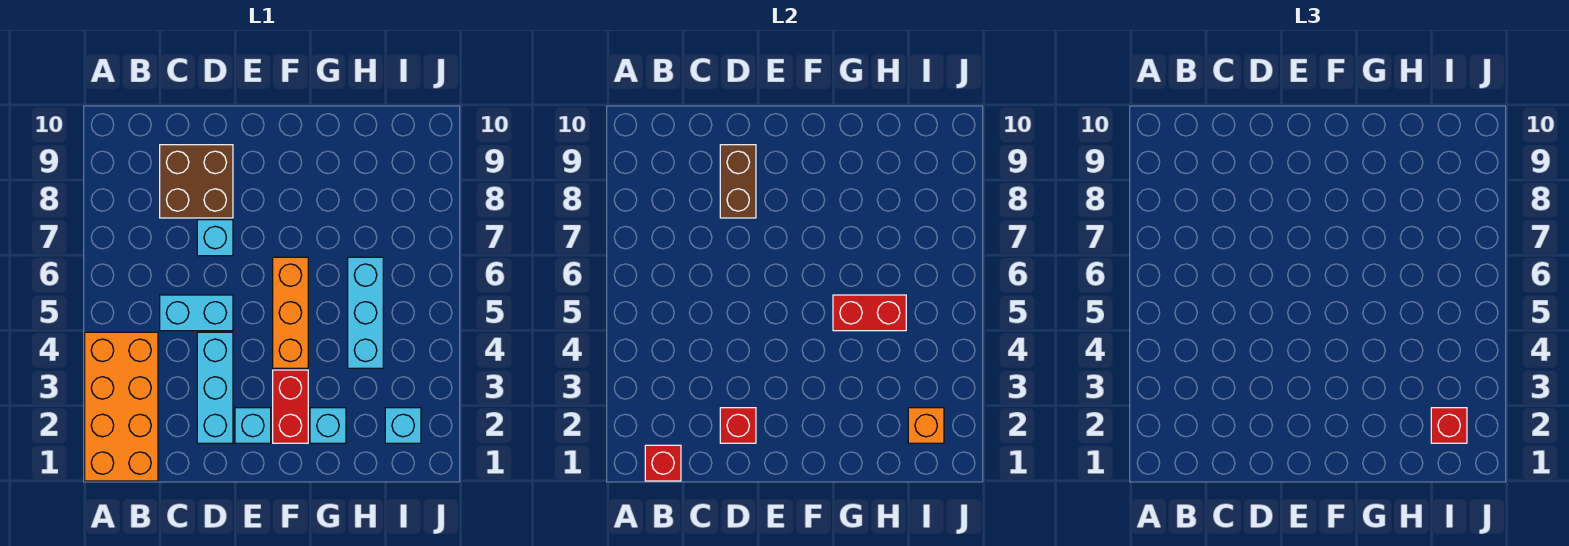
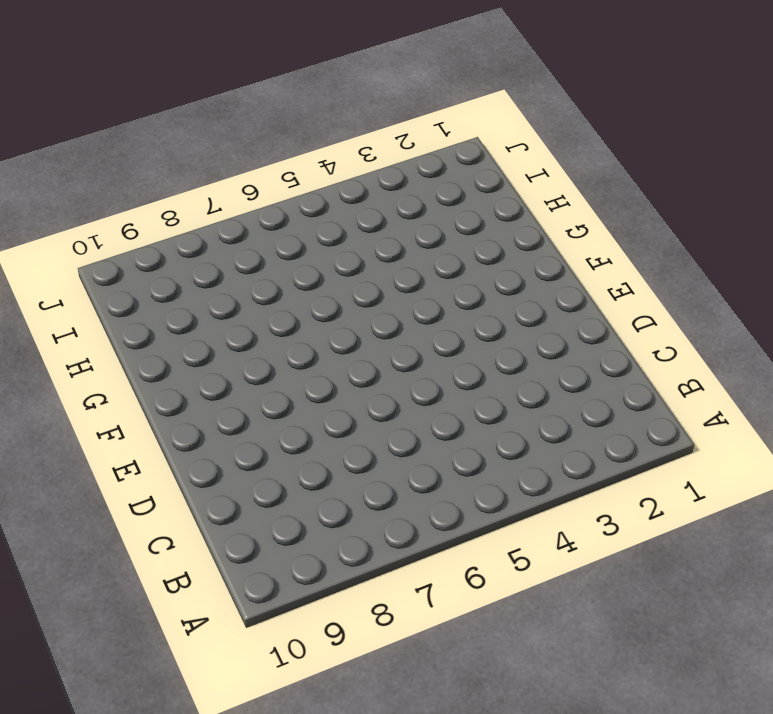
none -> orange brick A1:B4 level 1
none -> cyan brick C5:D5 level 1
none -> brown brick C8:D9 level 1

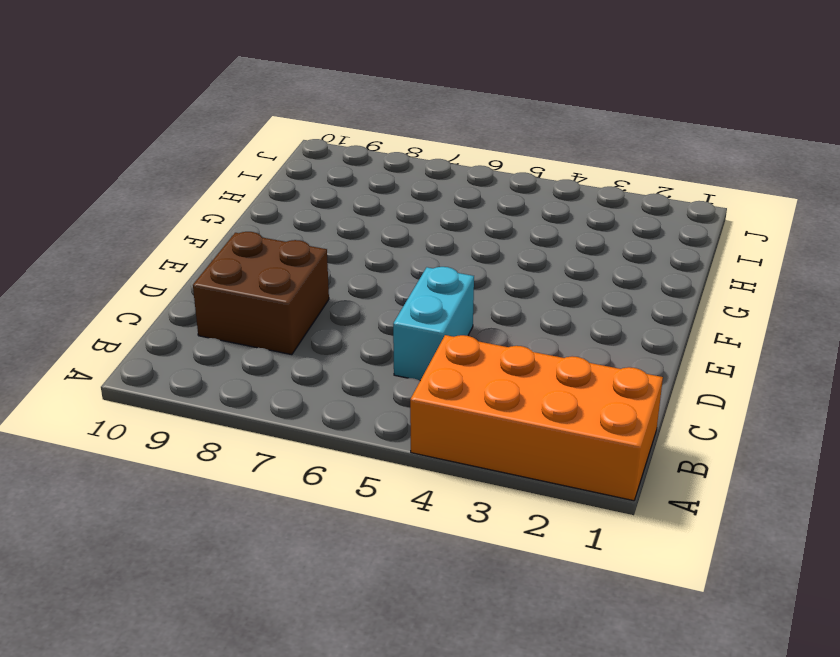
none -> cyan brick D2:D4 level 1
none -> cyan brick D7 level 1
none -> cyan brick E2 level 1

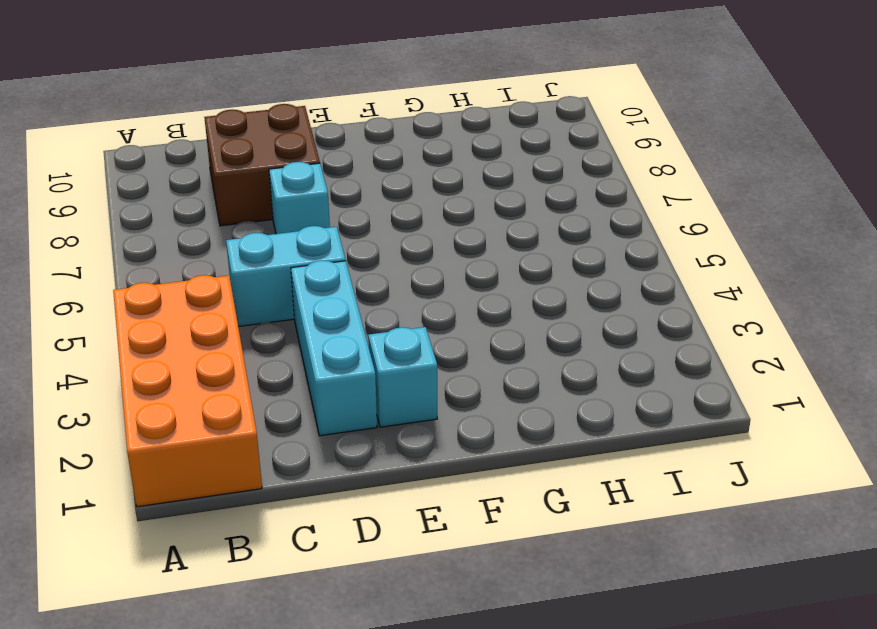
none -> red brick F2:F3 level 1
none -> orange brick F4:F6 level 1
none -> cyan brick G2 level 1

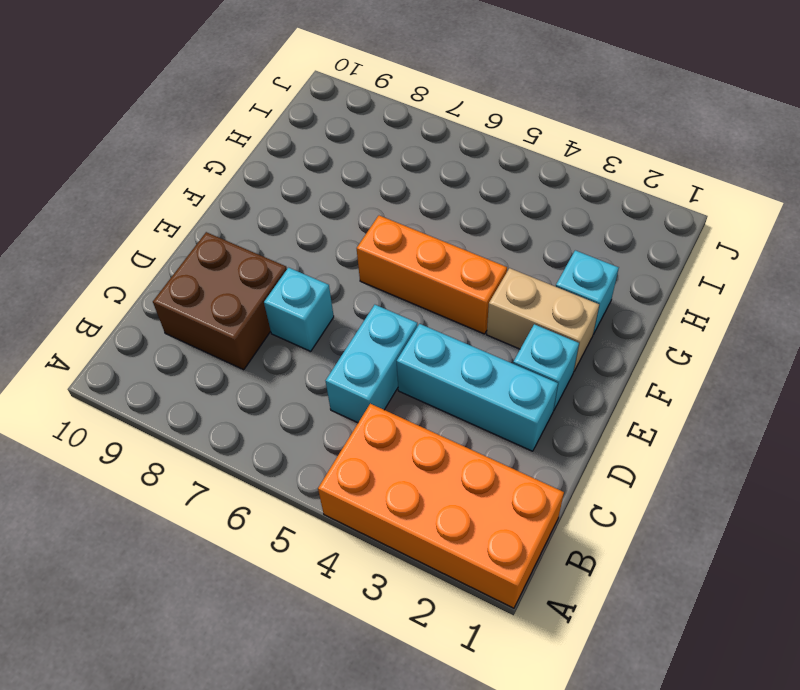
tan brick F2:F3 level 1 -> red brick F2:F3 level 1
none -> cyan brick H4:H6 level 1
none -> cyan brick I2 level 1
none -> red brick B1 level 2

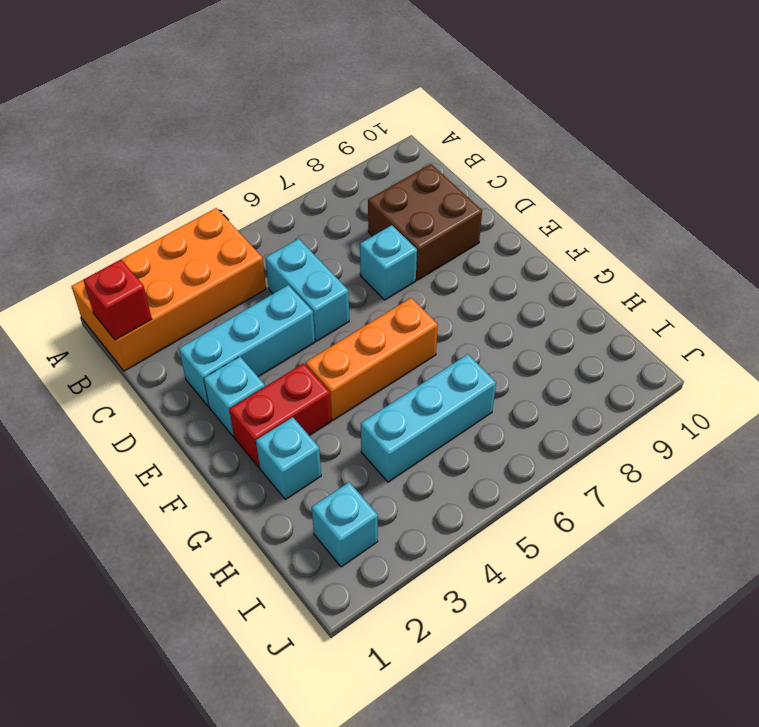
none -> red brick D2 level 2
none -> brown brick D8:D9 level 2
none -> red brick G5:H5 level 2

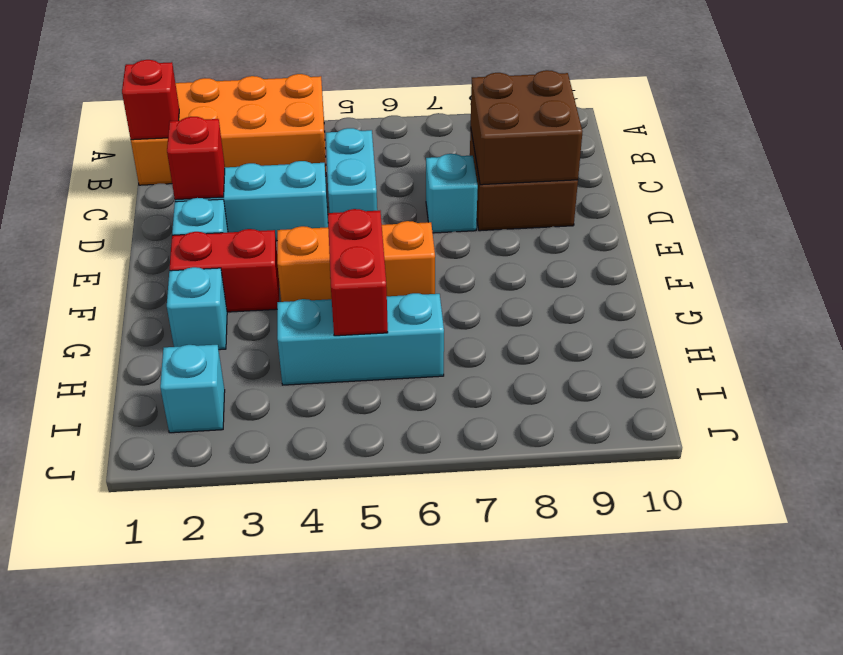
brown brick C8:D9 level 2 -> brown brick D8:D9 level 2
none -> orange brick I2 level 2
none -> red brick I2 level 3

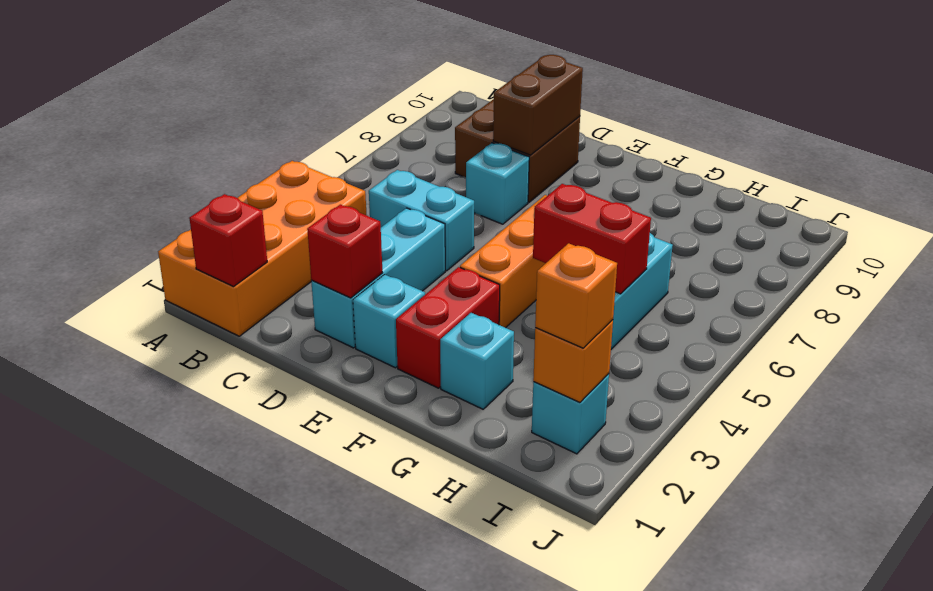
orange brick I2 level 3 -> red brick I2 level 3

